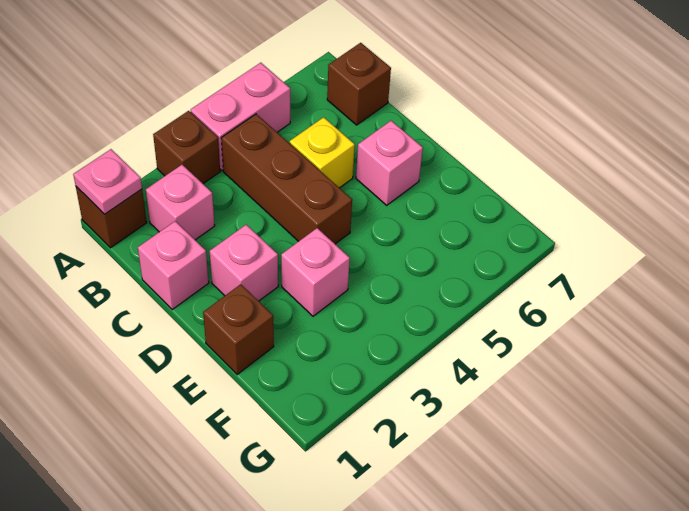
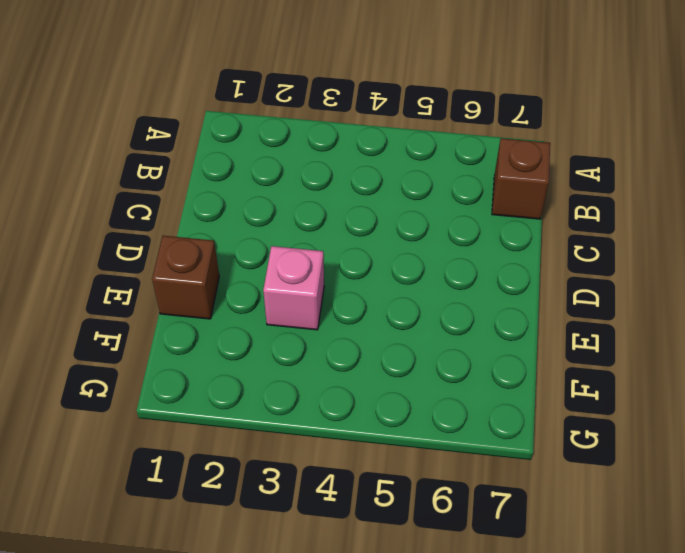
none -> brown brick A1 level 1
none -> brown brick A3 level 1
none -> pink brick A4:A5 level 1

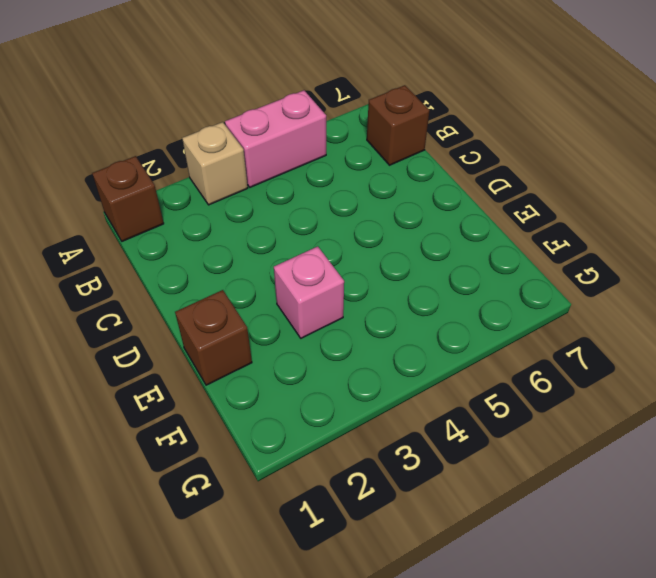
tan brick A3 level 1 -> brown brick A3 level 1
none -> pink brick B2 level 1
none -> brown brick B4:D4 level 1
none -> pink brick C1 level 1

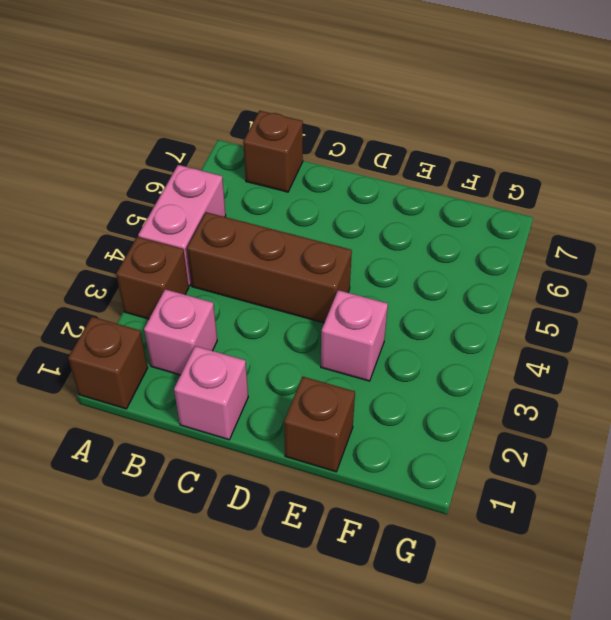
none -> yellow brick C5 level 1
none -> pink brick D2 level 1
none -> pink brick D6 level 1

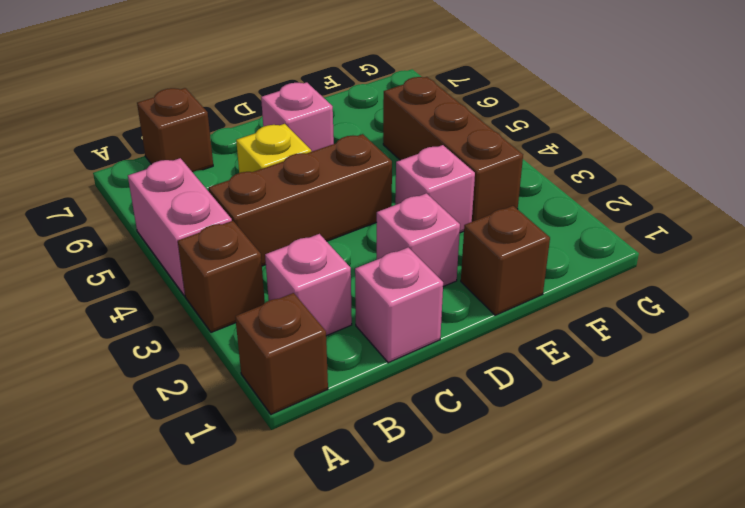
brown brick F3:F5 level 1 -> none
none -> pink plate A1 level 2

